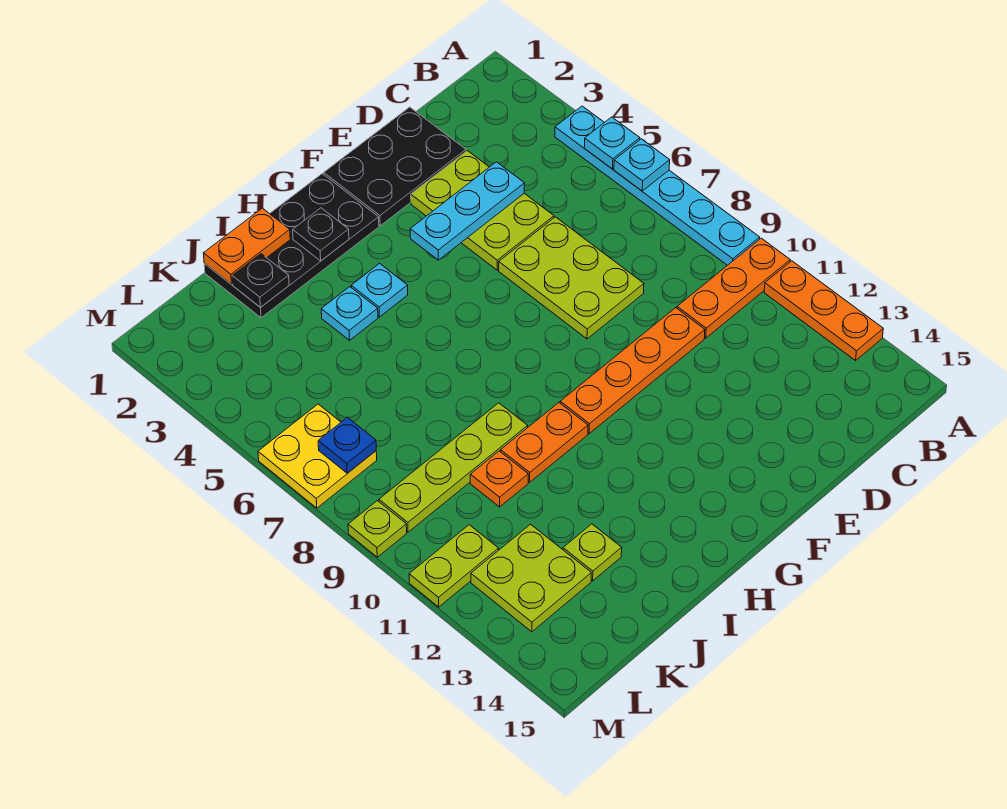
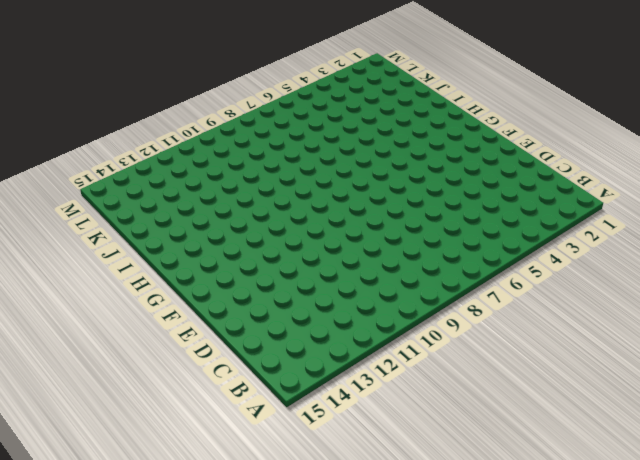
none -> cyan plate A4:A9 level 1
none -> orange plate A10:C10 level 1
none -> orange plate A11:A13 level 1

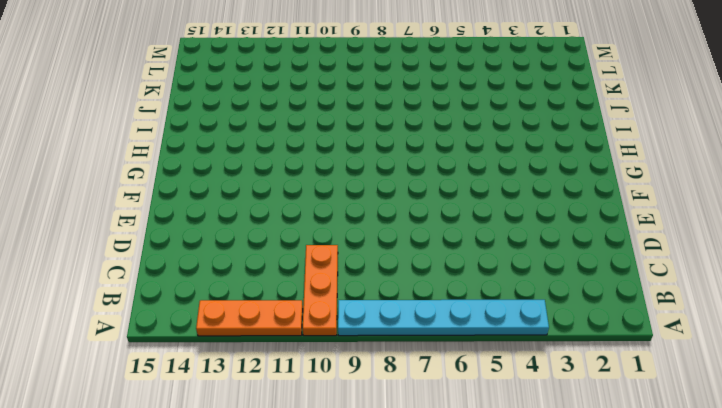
none -> black plate D1:F2 level 1
none -> lime plate D3:E5 level 1
none -> lime plate D6:E8 level 1

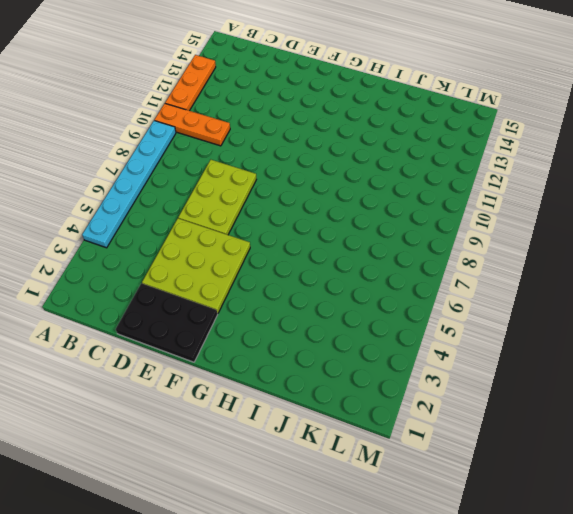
lime plate D3:F5 level 1 -> lime plate D3:E5 level 1
none -> orange plate D10:G10 level 1
none -> black plate G1:J2 level 1
none -> cyan plate H4 level 1

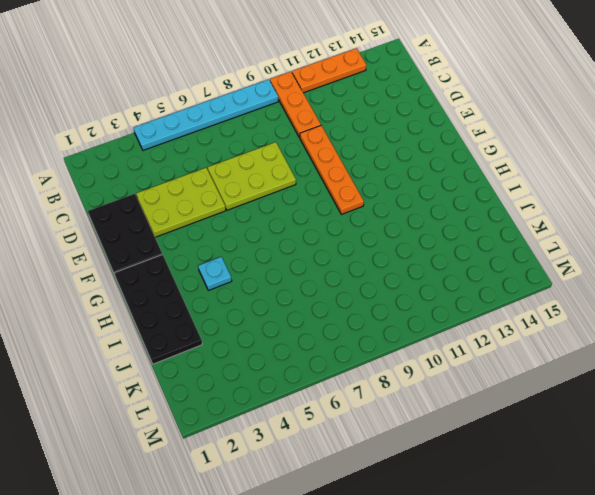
none -> orange plate H10:I10 level 1
none -> cyan plate I4 level 1
none -> lime plate I9:L9 level 1

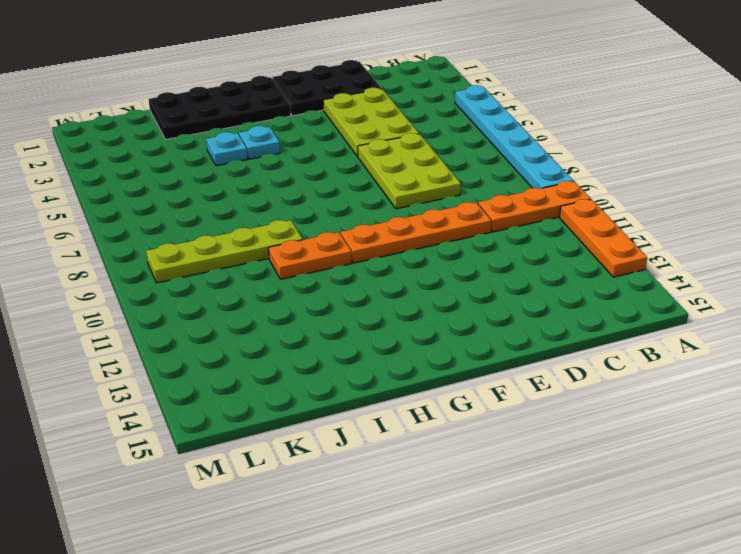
none -> orange plate J10 level 1
none -> lime plate J13 level 1
none -> lime plate K12:L13 level 1

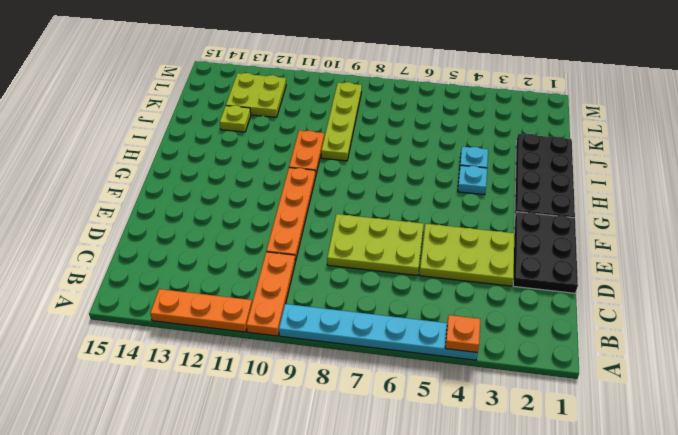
orange plate A4 level 2 -> orange plate J10 level 1
none -> yellow plate L6:M7 level 1
none -> lime plate L11:M11 level 1
none -> lime plate M9 level 1

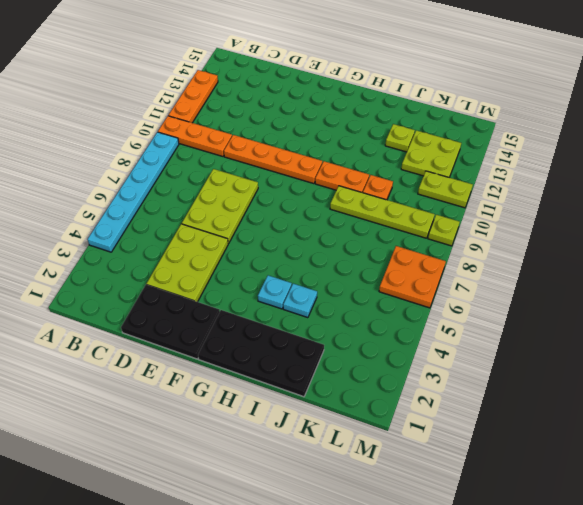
orange plate L6:M7 level 1 -> yellow plate L6:M7 level 1
none -> cyan plate A5 level 2
none -> cyan plate A6 level 2
none -> cyan plate D4:F4 level 2

